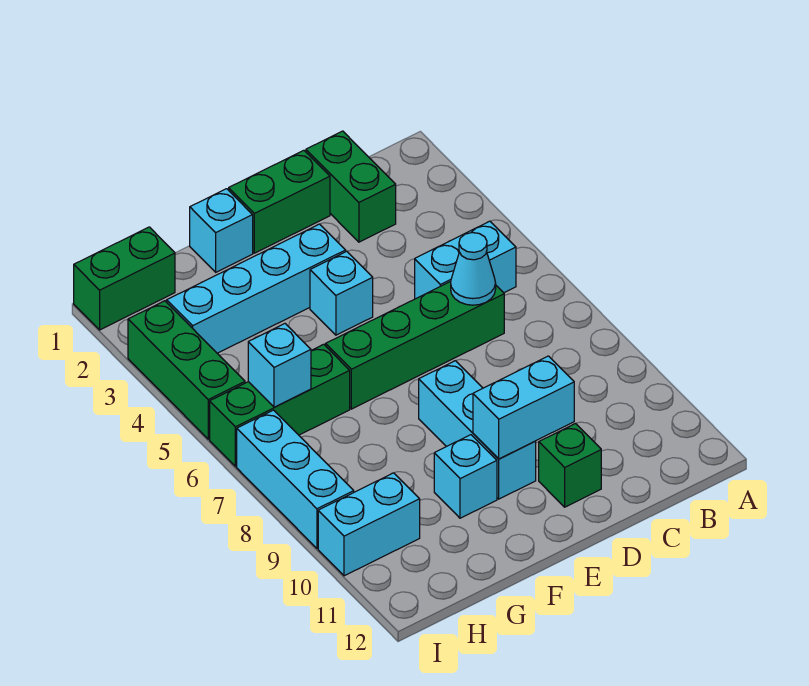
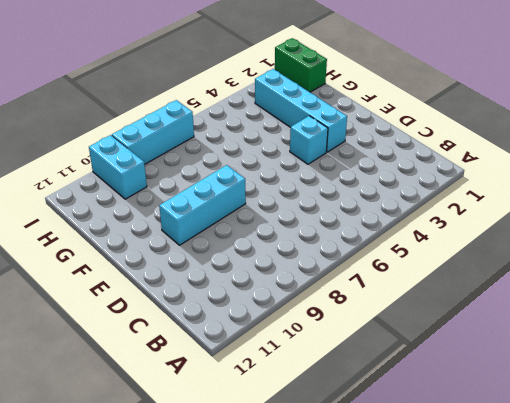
none -> cyan brick B5:C5 level 1
none -> green brick C1:C2 level 1
none -> green brick C6:F6 level 1

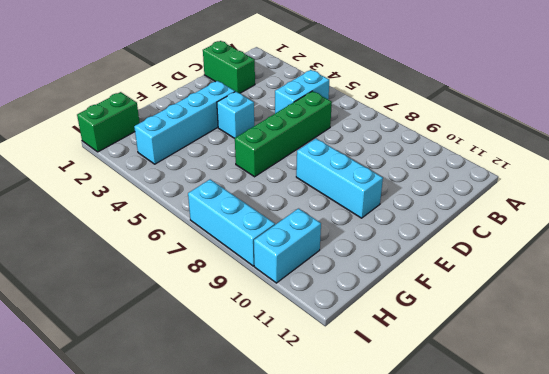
none -> green brick D1:E1 level 1
none -> green brick D11 level 1
none -> cyan brick F1 level 1

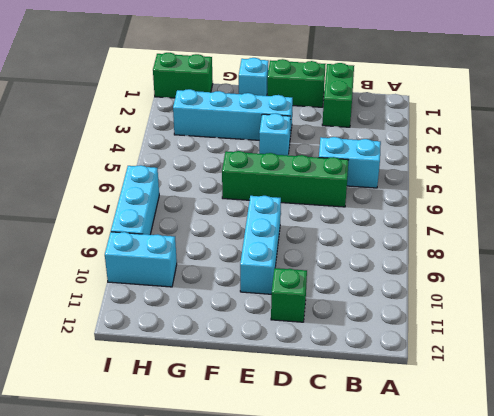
none -> cyan brick F10 level 1
none -> green brick G6:I6 level 1
none -> green brick I3:I5 level 1

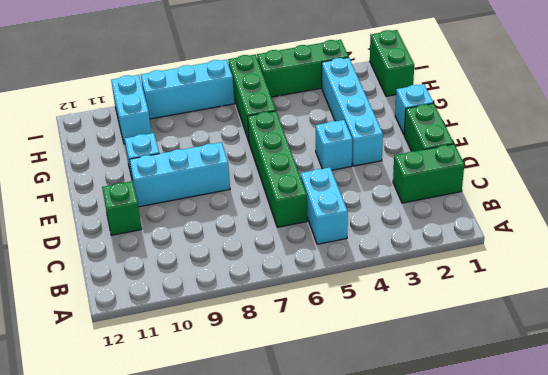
none -> cyan cone C6 level 2
none -> cyan brick D10:E10 level 2
none -> cyan brick H6 level 2

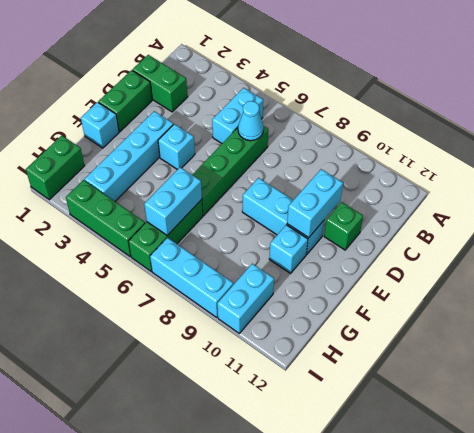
cyan brick G6:H6 level 2 -> cyan brick H6 level 2

